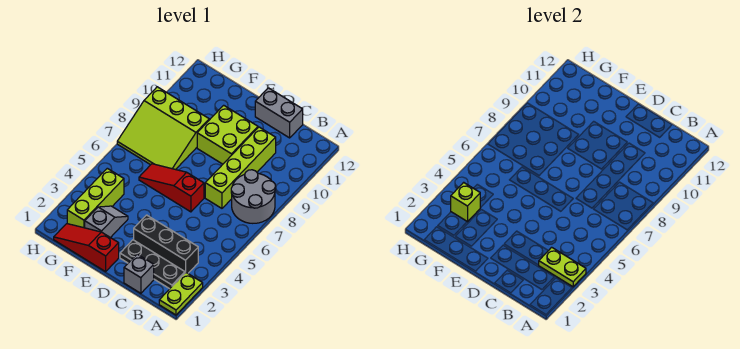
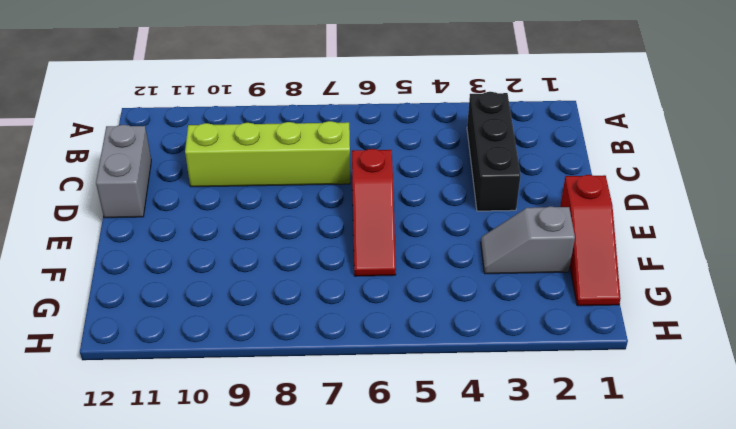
none -> lime plate A1:A2 level 1
none -> grey round brick A7:B8 level 1
none -> black plate B2:D2 level 1

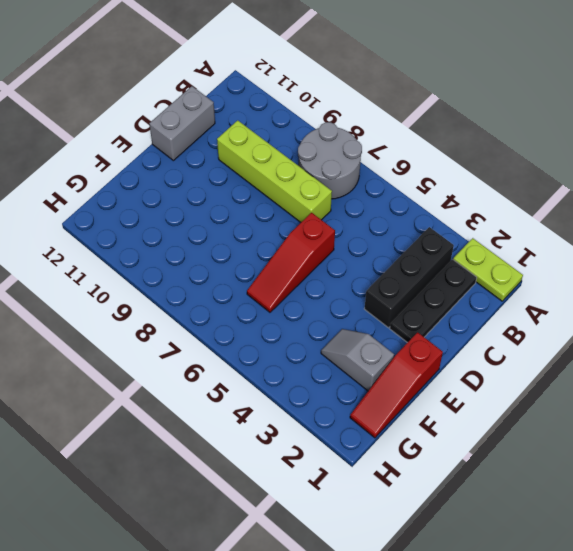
none -> grey brick C1 level 1
none -> lime brick D9:E10 level 1
none -> lime slope F7:H9 level 1 top 9

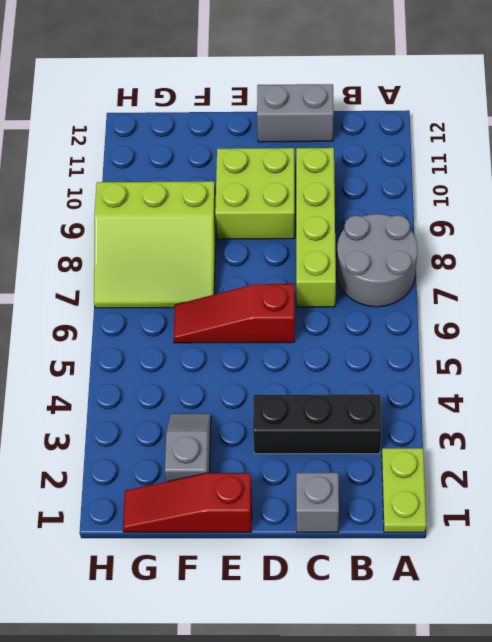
none -> black plate B2:D2 level 1
none -> lime brick G2:G4 level 1
none -> lime plate A3:B3 level 2

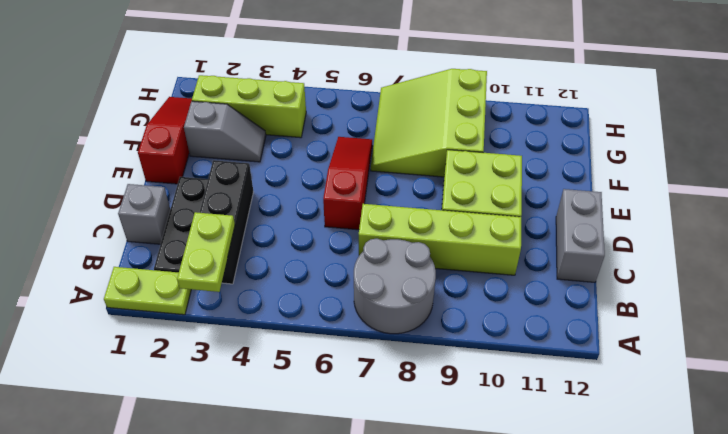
none -> lime brick G3 level 2

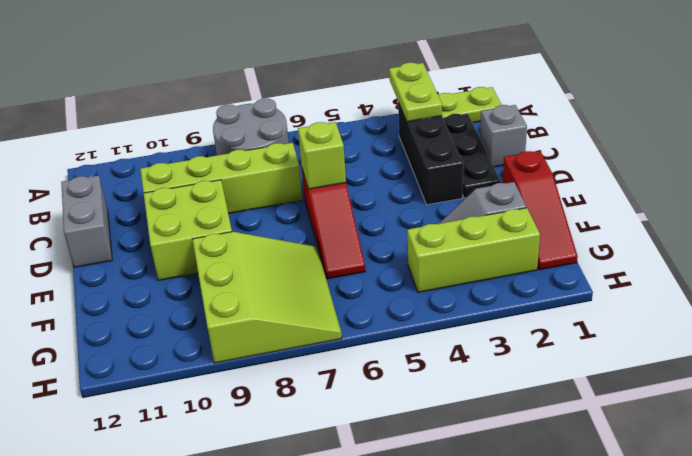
lime brick D6 level 2 -> lime brick G3 level 2

